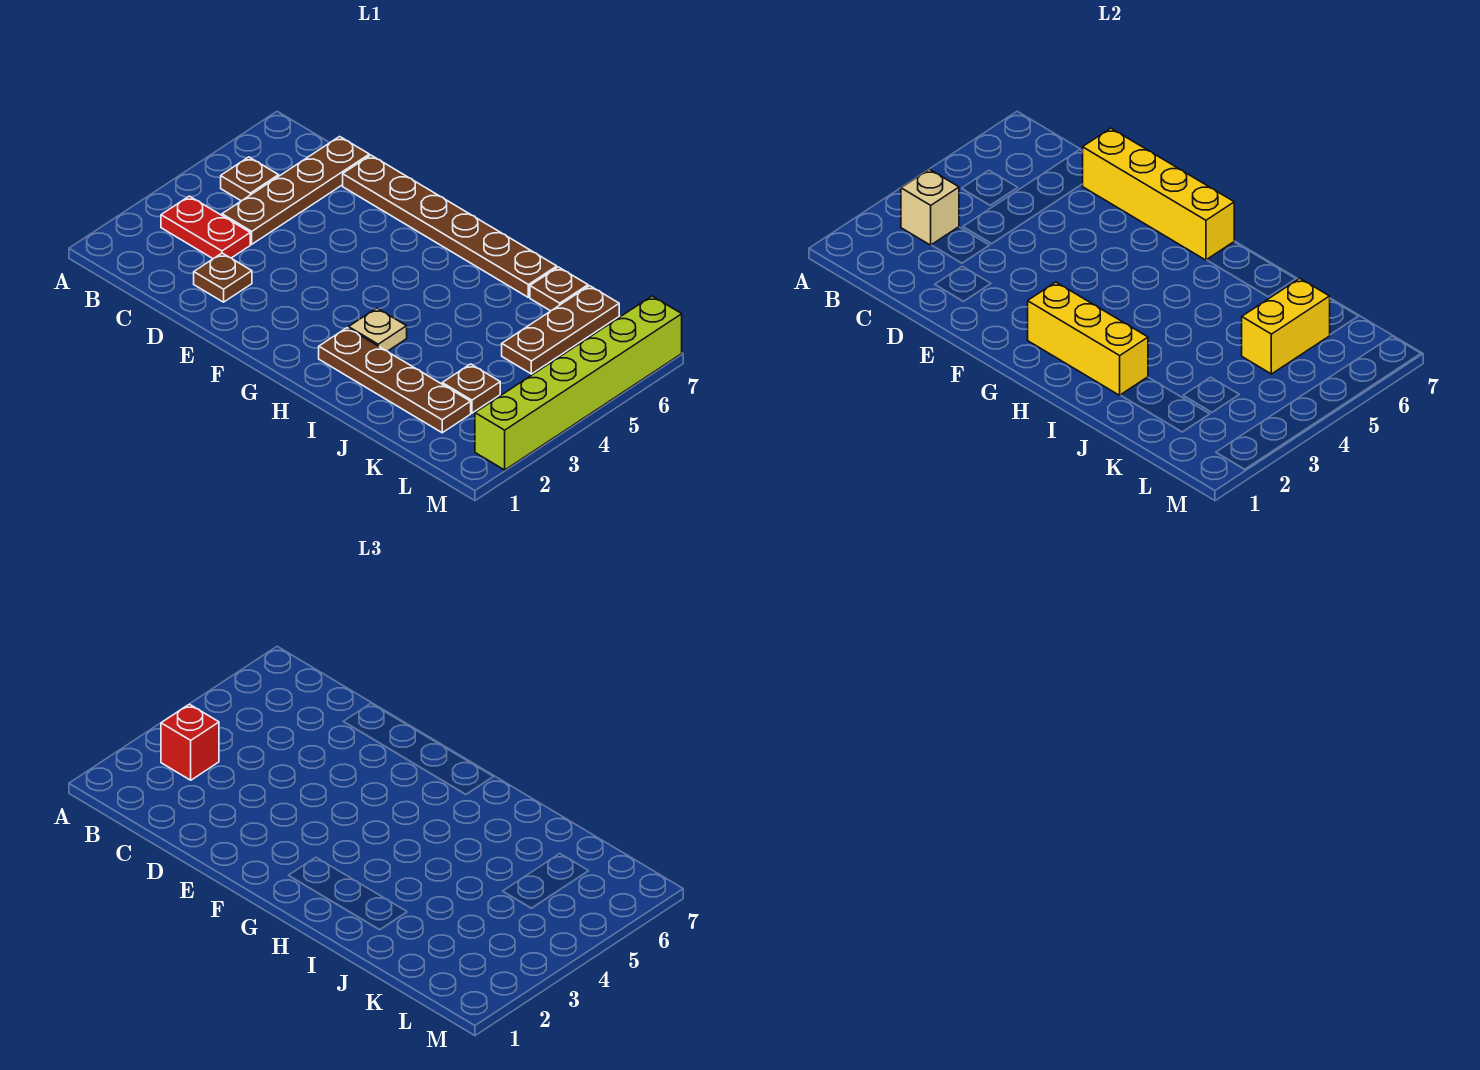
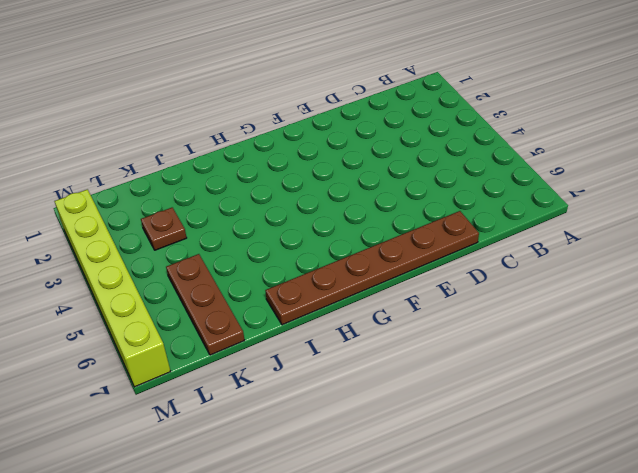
none -> red plate B3:C3 level 1
none -> brown plate B5 level 1
none -> brown plate C4:C7 level 1

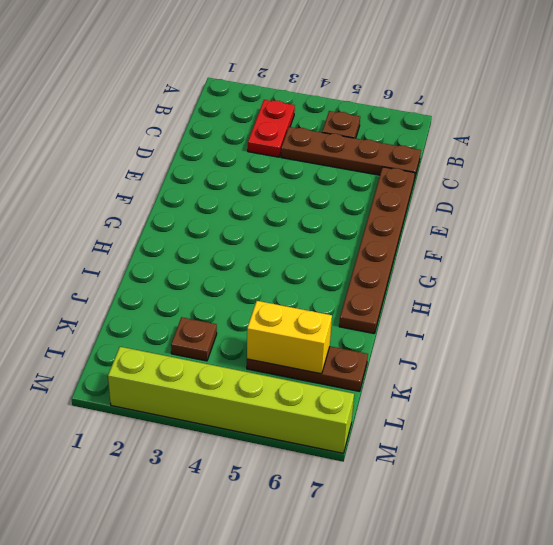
none -> brown plate D2 level 1
none -> brown plate H2:K2 level 1
none -> tan plate H3 level 1

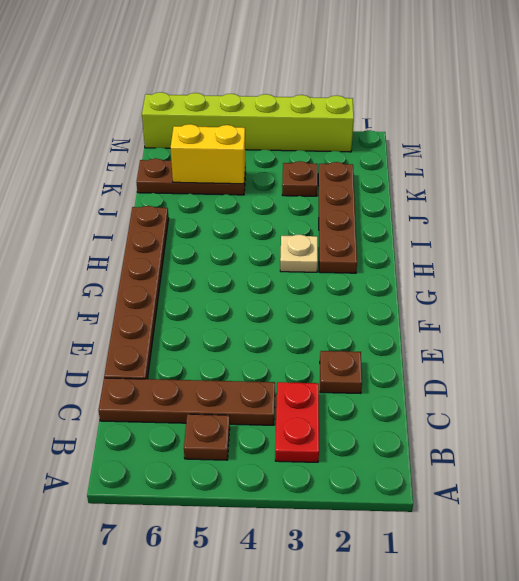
none -> brown plate J7 level 1
none -> tan brick B3 level 2
none -> yellow brick D7:G7 level 2

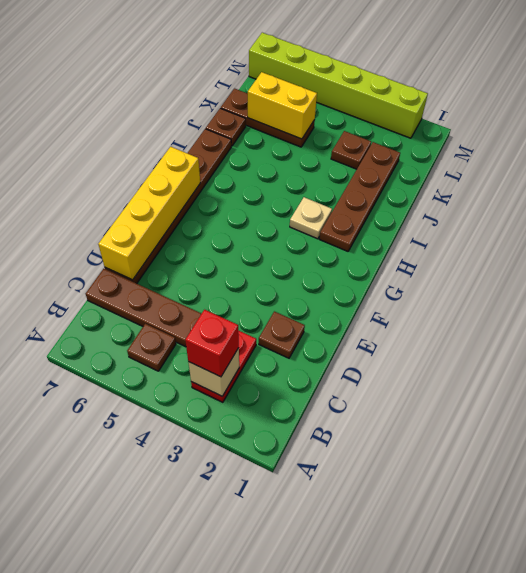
none -> yellow brick G2:I2 level 2

